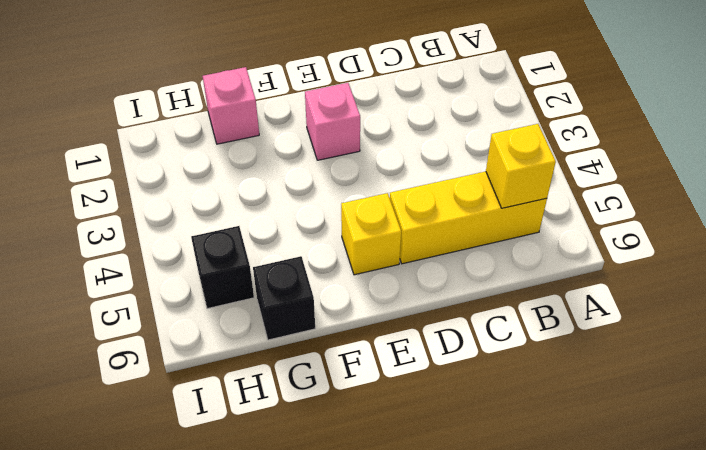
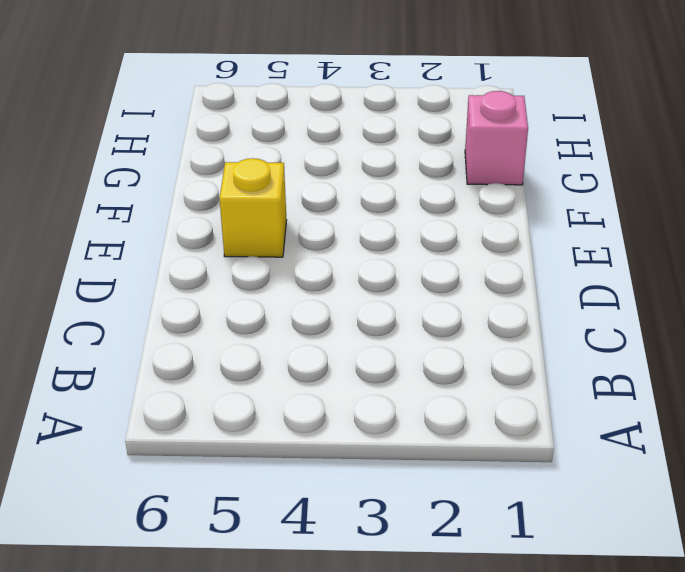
none -> yellow brick B5:D5 level 1
none -> pink brick E2 level 1

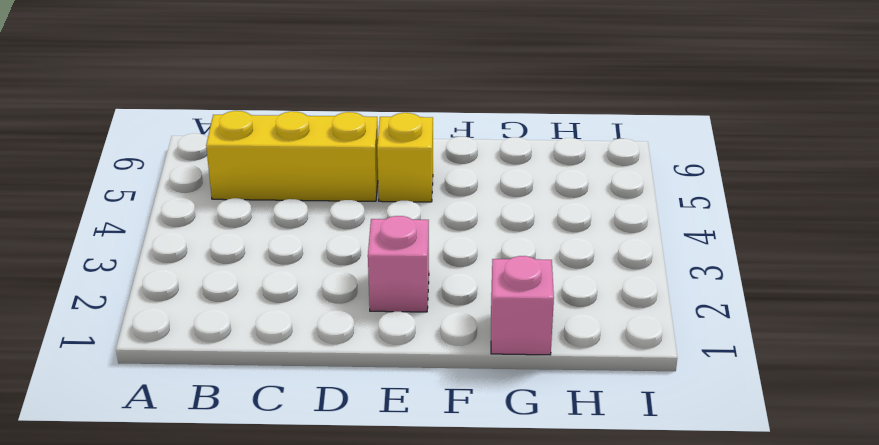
none -> black brick G6 level 1
none -> black brick H5 level 1

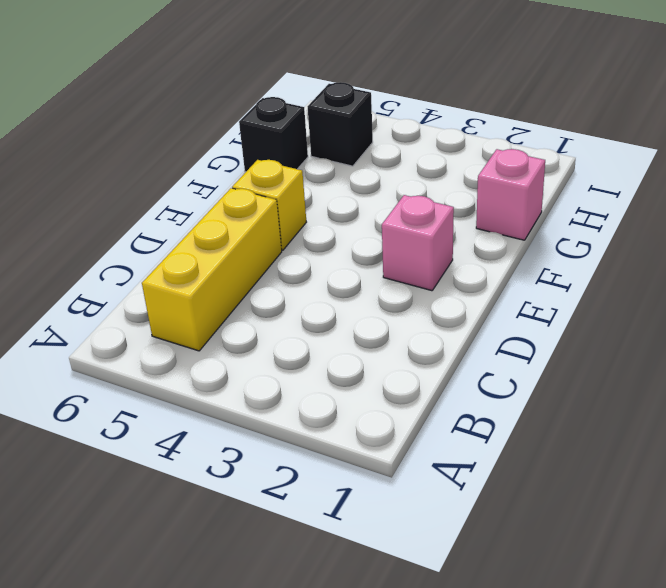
none -> yellow brick B5 level 2

